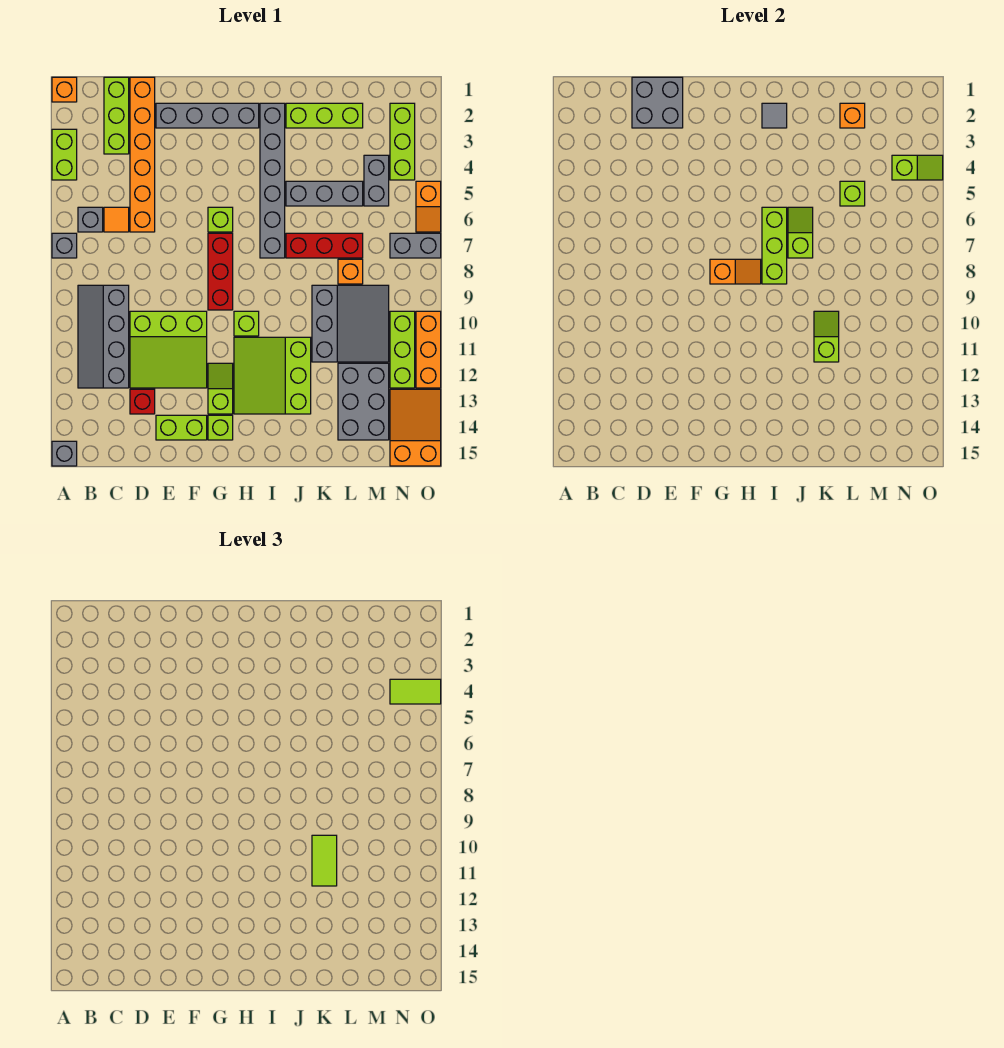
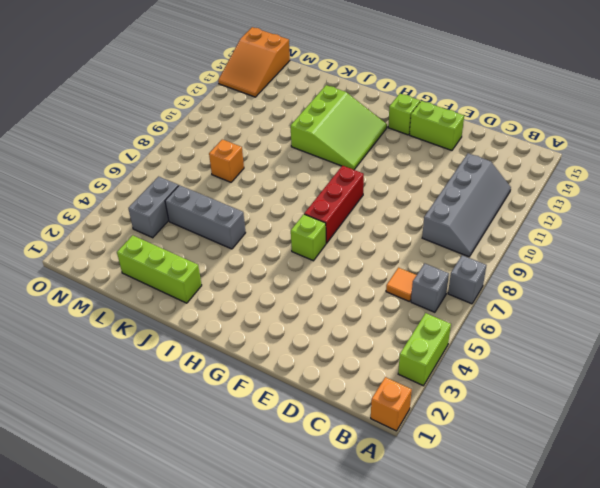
none -> grey brick A15 level 1
none -> lime brick C1:C3 level 1
none -> orange brick D1:D6 level 1
none -> lime slope D10:F12 level 1 top 10

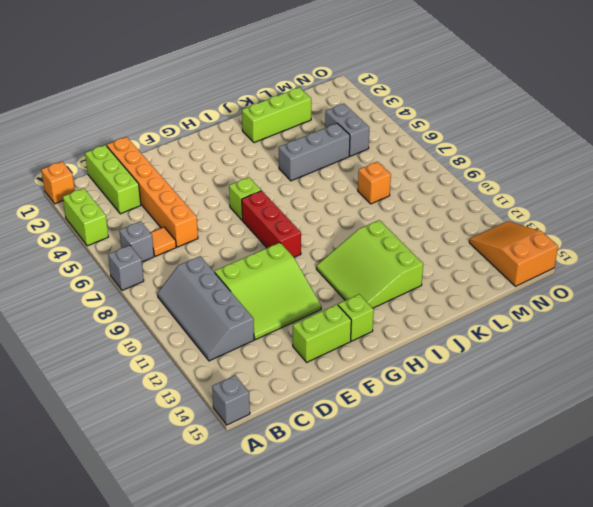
none -> red brick D13 level 1
none -> grey brick E2:H2 level 1
none -> lime slope G12:G13 level 1 top 13
none -> lime brick H10 level 1

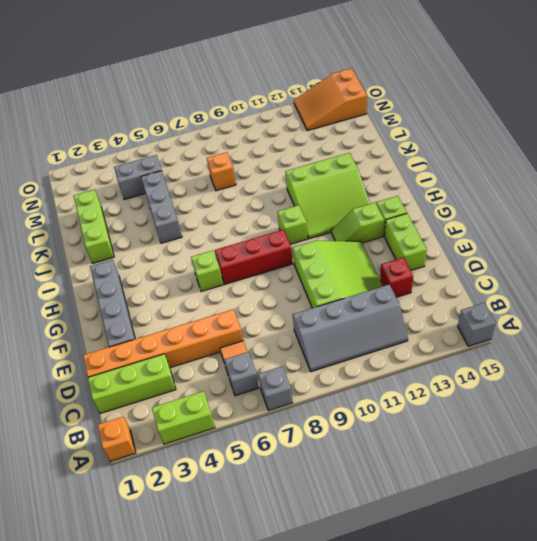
none -> grey brick I2:I7 level 1
none -> red brick J7:L7 level 1
none -> grey slope K9:M11 level 1 top K
none -> grey brick L12:M14 level 1

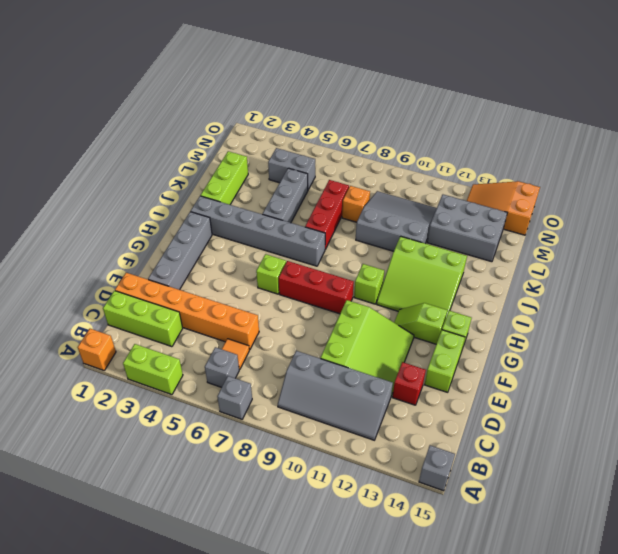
none -> lime brick N2:N4 level 1
none -> grey brick N7:O7 level 1
none -> lime brick N10:N12 level 1
none -> orange slope O5:O6 level 1 top 5

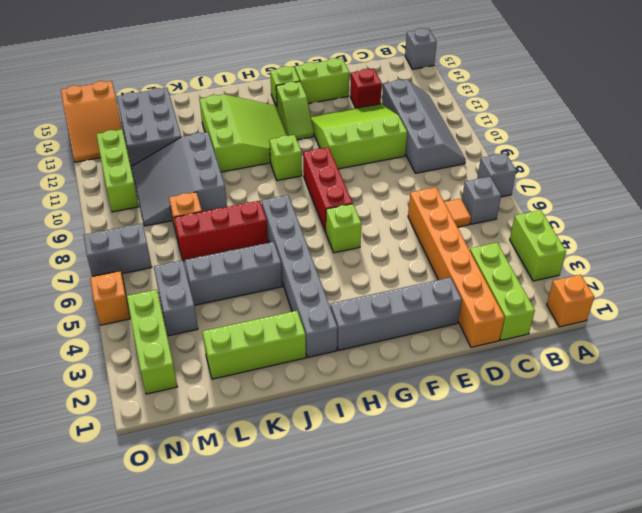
none -> orange brick O10:O12 level 1
none -> grey brick D1:E2 level 2
none -> orange slope G8:H8 level 2 top G
none -> grey tile I2 level 2

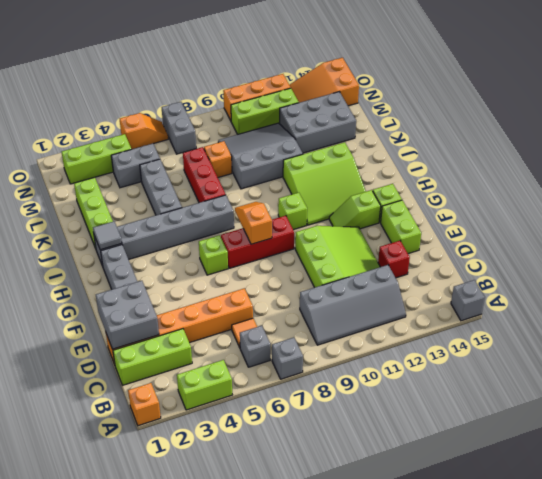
none -> lime brick I6:I8 level 2
none -> lime slope J6:J7 level 2 top 7
none -> lime slope K10:K11 level 2 top 11
none -> orange brick L2 level 2

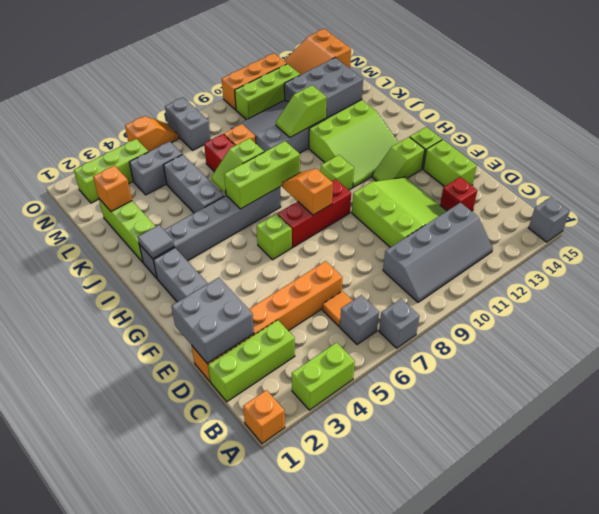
none -> lime brick L5 level 2
none -> lime slope N4:O4 level 2 top N
none -> lime tile K10:K11 level 3
none -> lime tile N4:O4 level 3

